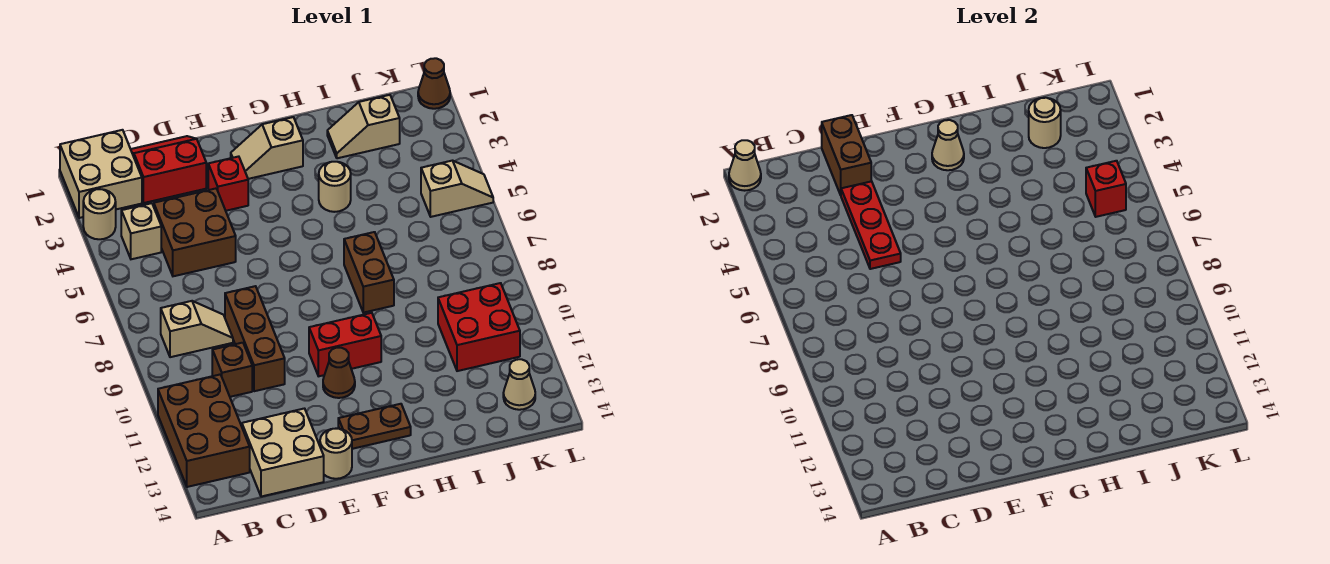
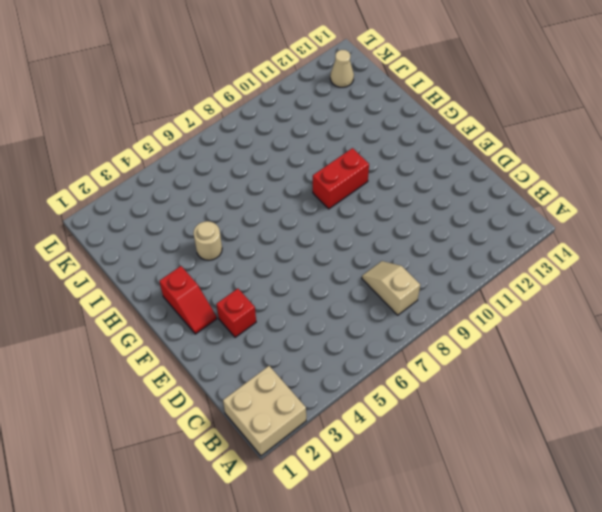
red slope F2:G2 level 1 top G -> tan slope F2:G2 level 1 top G
red brick G9:G10 level 1 -> red brick F10:G10 level 1
none -> tan round brick A3 level 1
none -> brown brick A11:B13 level 1
none -> tan brick B4 level 1

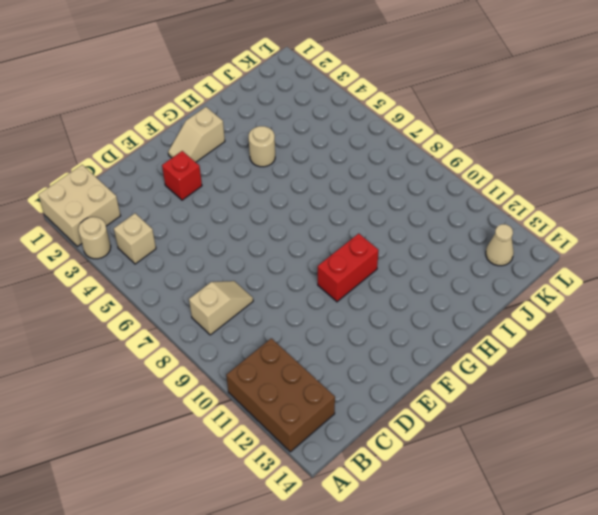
none -> red slope C1:D2 level 1 top 2
none -> brown brick C4:D5 level 1
none -> brown brick C10 level 1

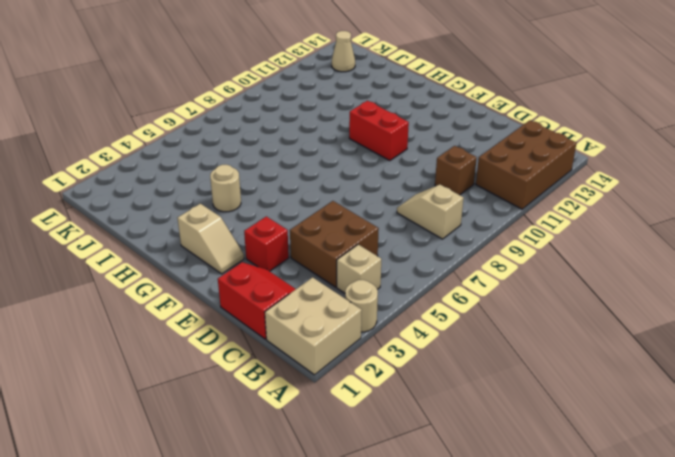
red slope C1:D2 level 1 top 1 -> red slope C1:D2 level 1 top 2
none -> tan brick C13:D14 level 1
none -> brown brick D8:D10 level 1
none -> tan round brick E14 level 1

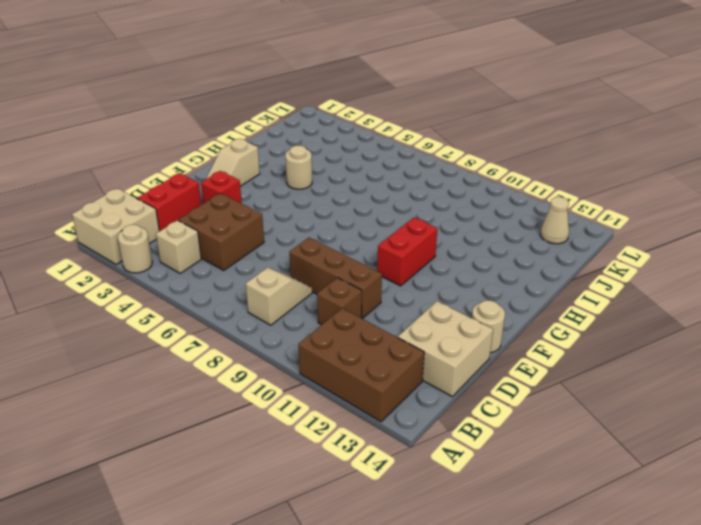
none -> brown cone F11 level 1
none -> brown plate F13:G13 level 1
none -> brown brick H7:H8 level 1

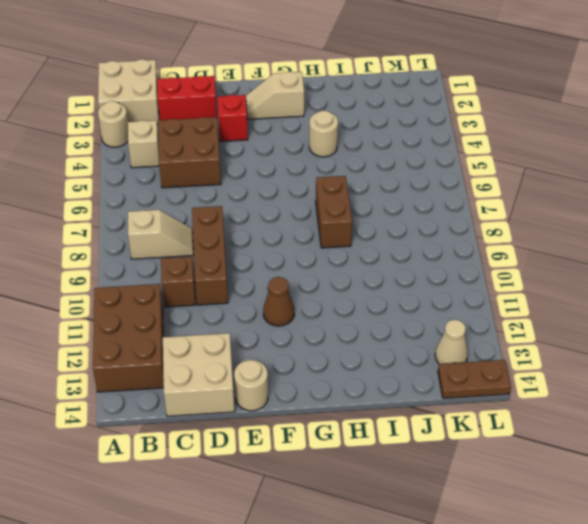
brown plate K14:L14 level 1 -> brown plate F13:G13 level 1
none -> red brick F10:G10 level 1
none -> tan slope I2:J2 level 1 top J
none -> red brick J10:K11 level 1

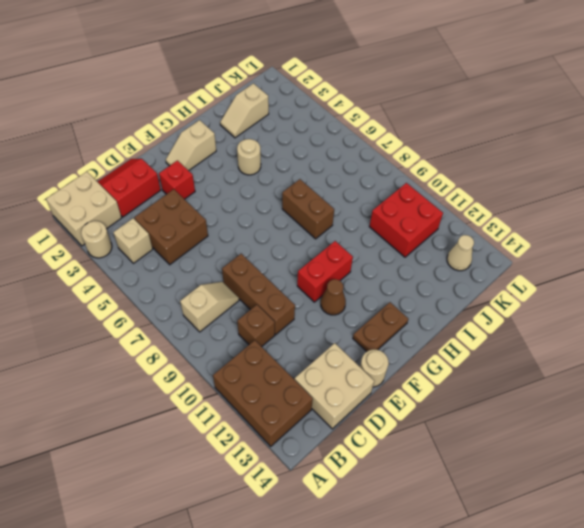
none -> tan slope K5:L5 level 1 top K
none -> brown cone L1 level 1
none -> tan cone A1 level 2

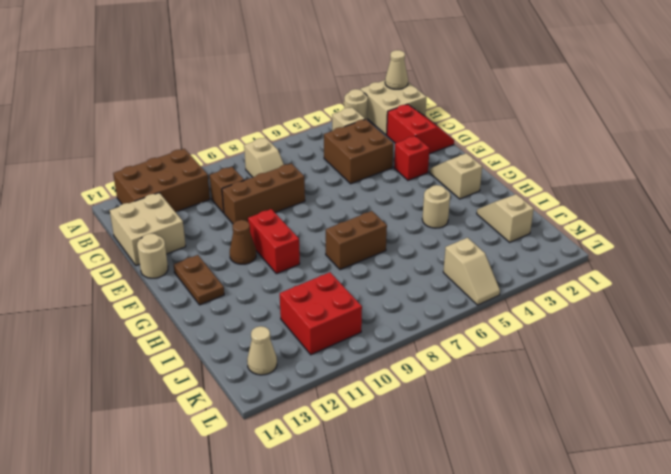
none -> brown cone L1 level 1
none -> brown brick D1:D2 level 2
none -> red plate D3:D5 level 2

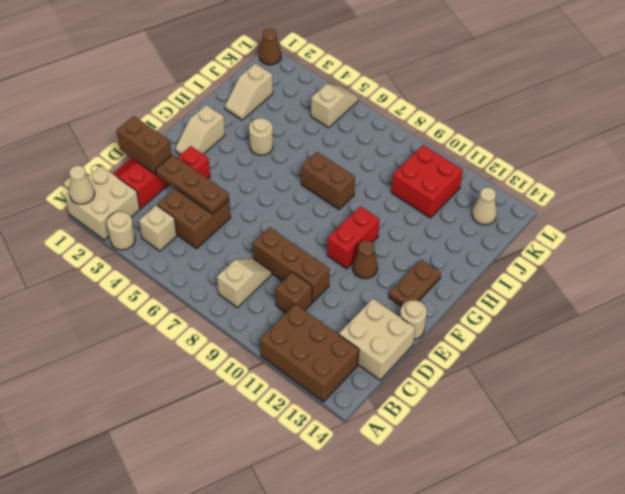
brown plate D3:D5 level 2 -> red plate D3:D5 level 2
none -> tan cone G2 level 2
none -> tan round brick J2 level 2
none -> red brick K5 level 2

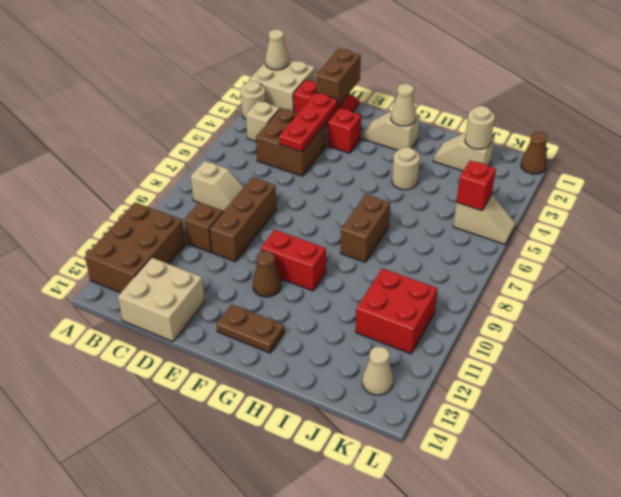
none -> tan round brick E14 level 1

